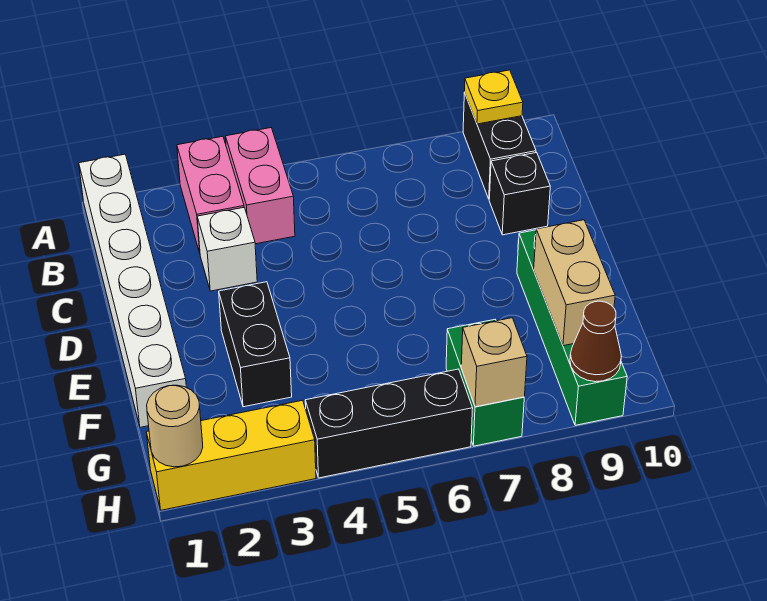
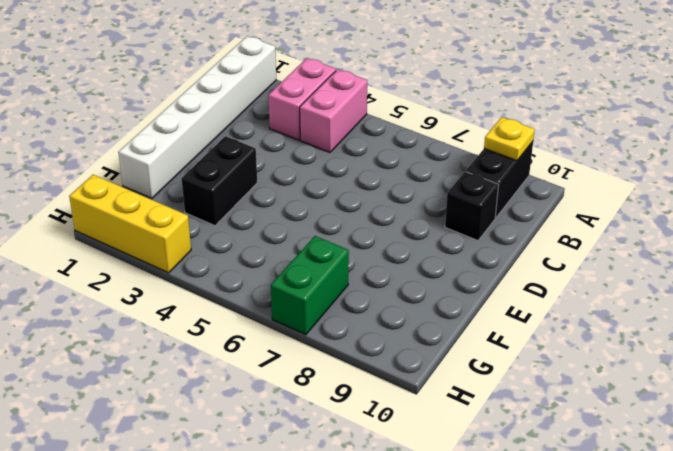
none -> white brick C3 level 1
none -> green brick E9:H9 level 1
none -> black brick H4:H6 level 1

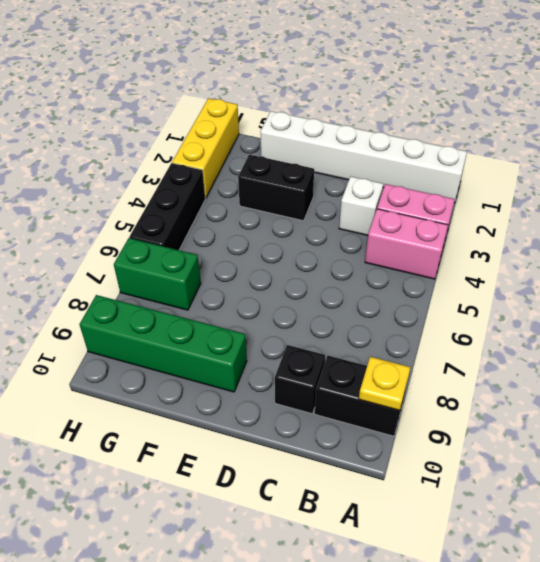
none -> tan brick F9:G9 level 2
none -> tan round brick H1 level 2
none -> tan brick H7 level 2

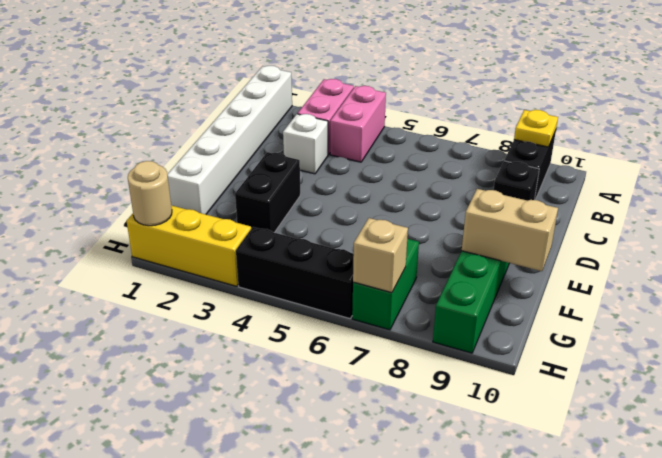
tan brick F9:F10 level 2 -> tan brick F9:G9 level 2
none -> brown cone H9 level 2

